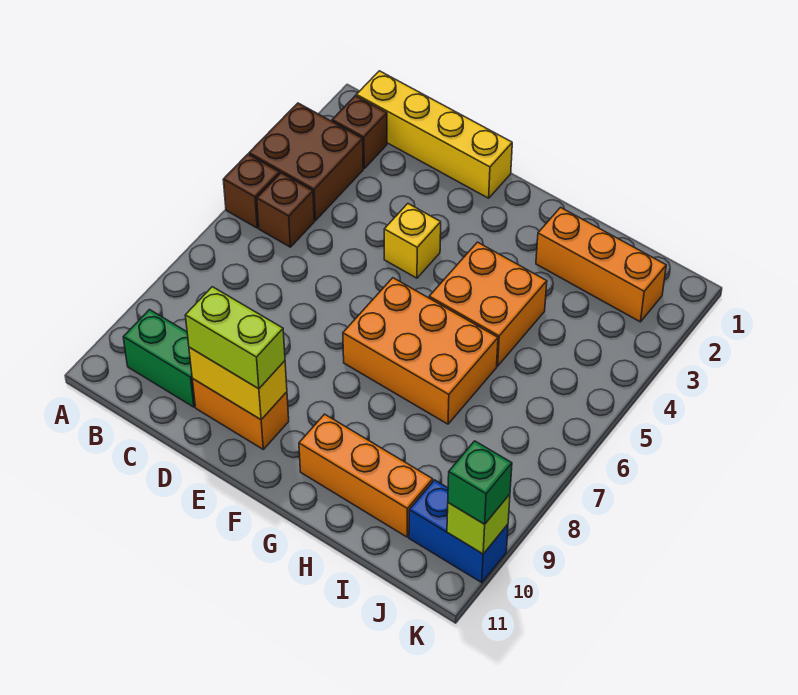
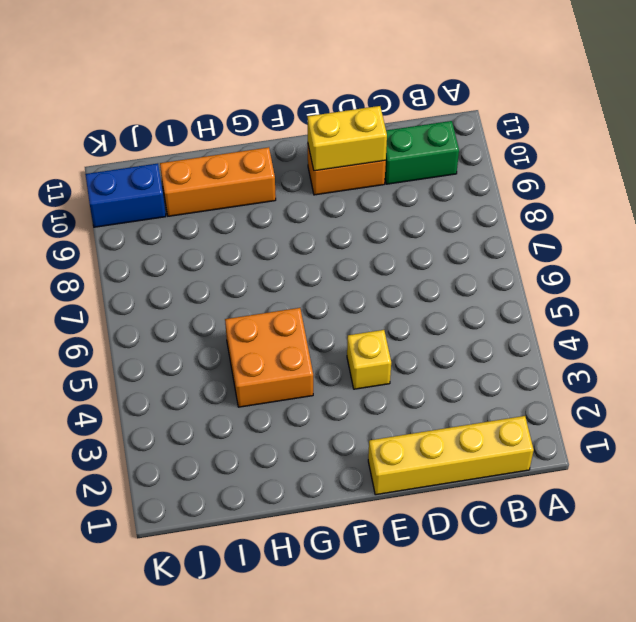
none -> brown brick A3:B4 level 1
none -> brown brick A5 level 1
none -> brown brick B2 level 1

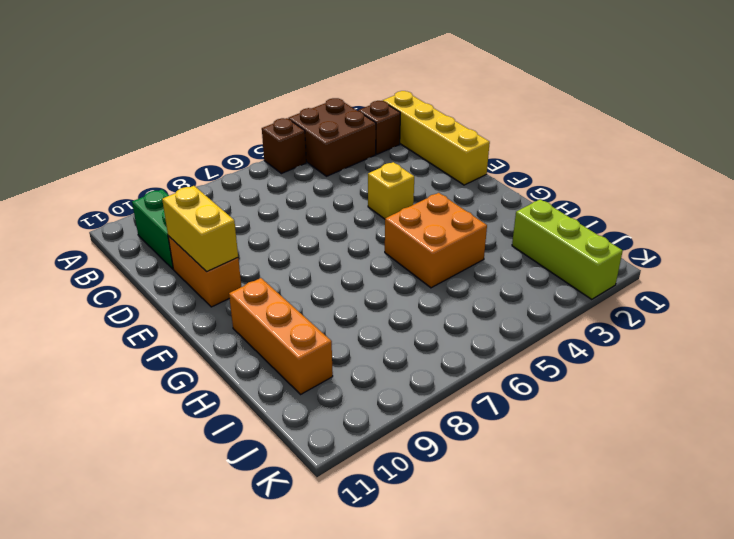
lime brick I2:K2 level 1 -> orange brick H2:J2 level 1
none -> brown brick B5 level 1
none -> orange brick F6:H7 level 1
none -> blue brick J10:K10 level 1

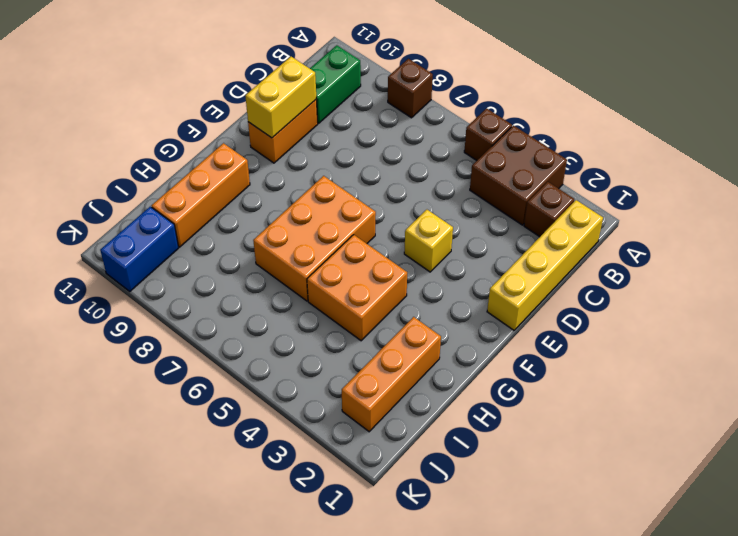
brown brick A8 level 1 -> brown brick B5 level 1
none -> lime brick K10 level 2
none -> lime brick D10:E10 level 3
none -> green brick K10 level 3

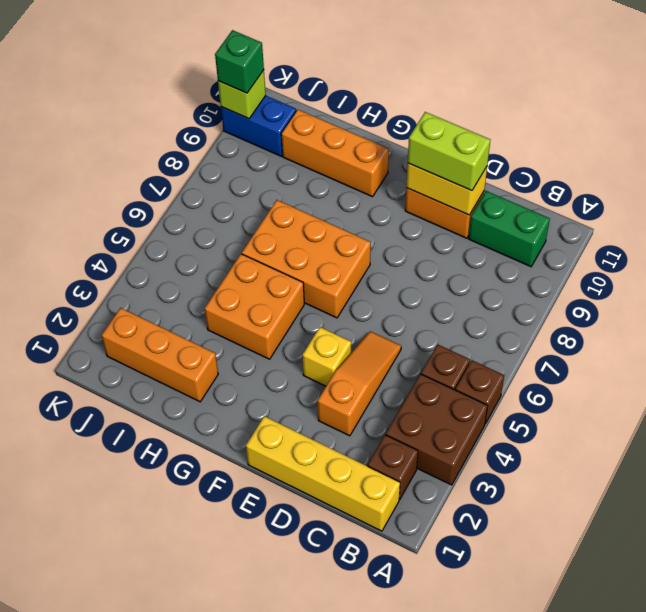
orange slope D3:D5 level 1 top 3 -> none

